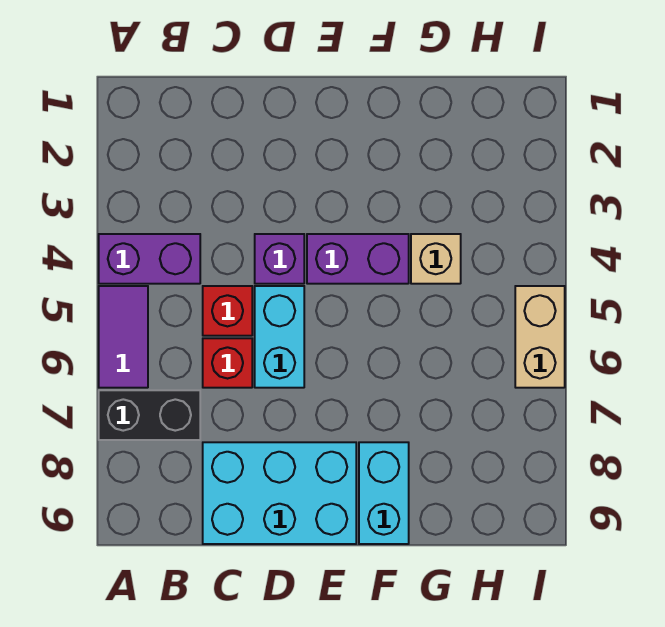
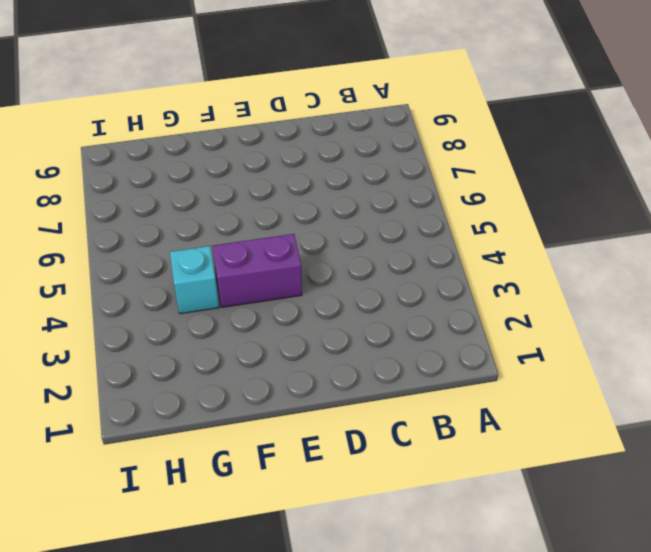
cyan brick G4 level 1 -> tan brick G4 level 1
none -> purple brick A4:B4 level 1
none -> purple tile A5:A6 level 1
none -> black brick A7:B7 level 1

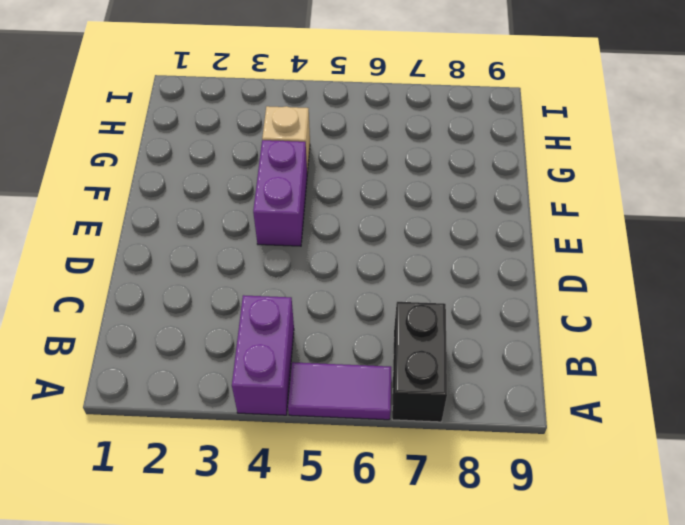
none -> red brick C5 level 1
none -> red brick C6 level 1
none -> cyan brick C8:E9 level 1

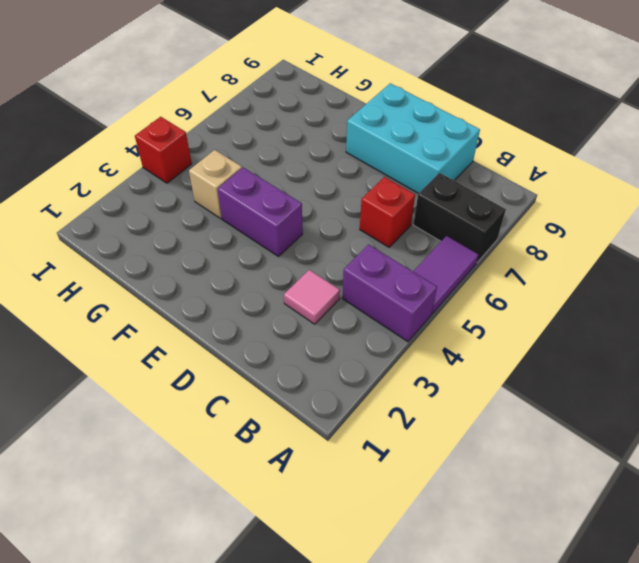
pink tile C3 level 1 -> none
red brick I4 level 1 -> red brick C5 level 1
none -> purple brick D4 level 1
none -> cyan brick D5:D6 level 1
none -> cyan brick F8:F9 level 1

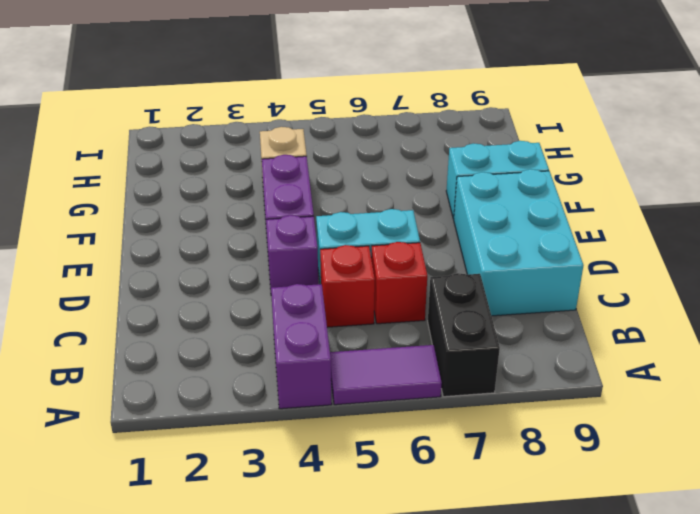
none -> tan brick I5:I6 level 1

